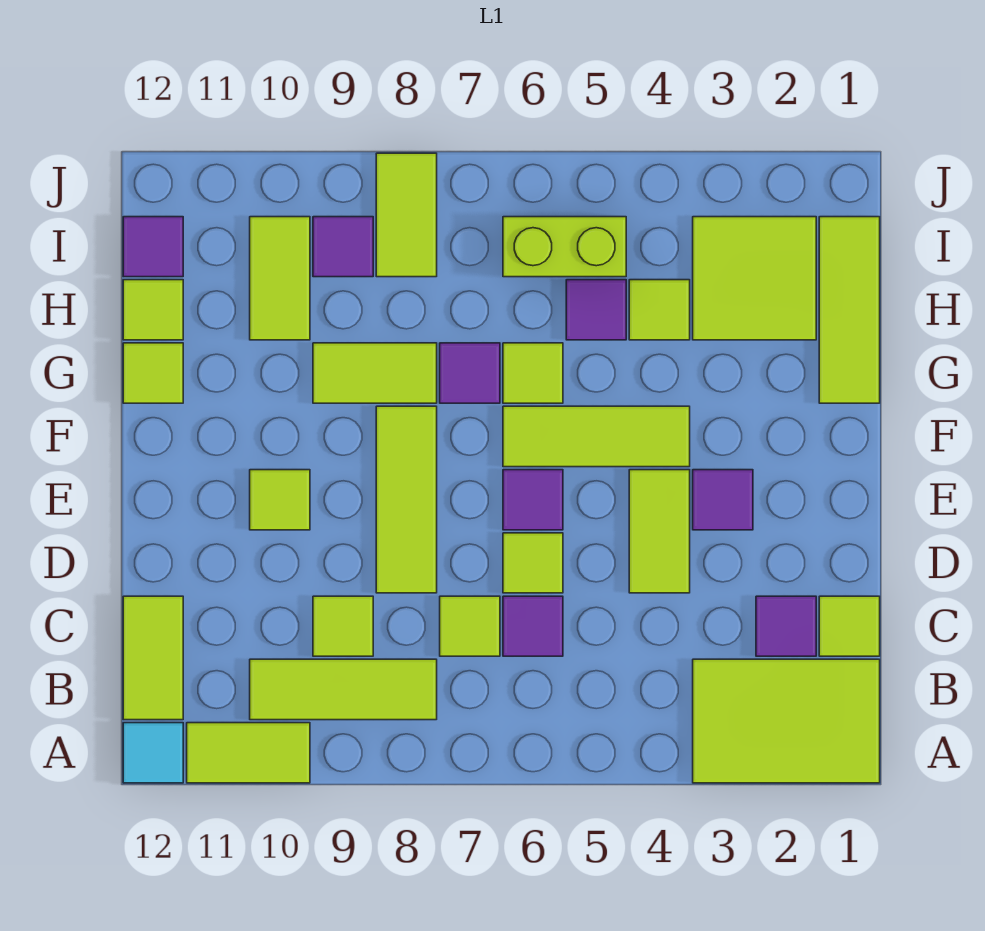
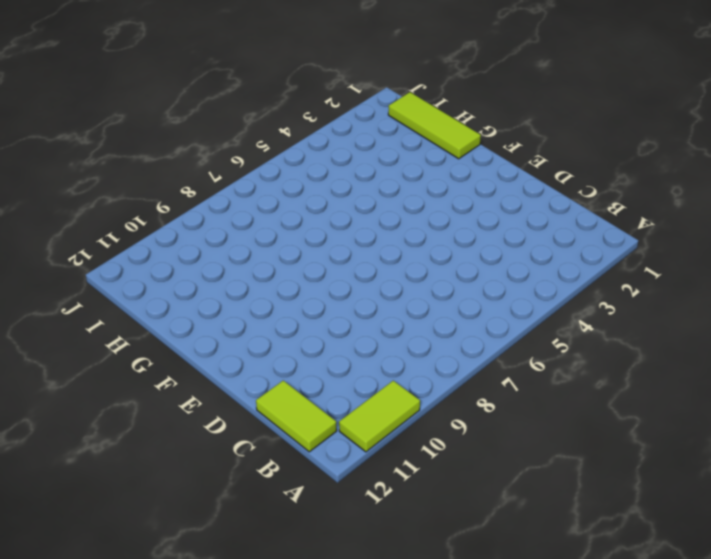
none -> lime tile A1:B3 level 1
none -> cyan tile A12 level 1
none -> lime tile B8:B10 level 1
none -> lime tile C1 level 1

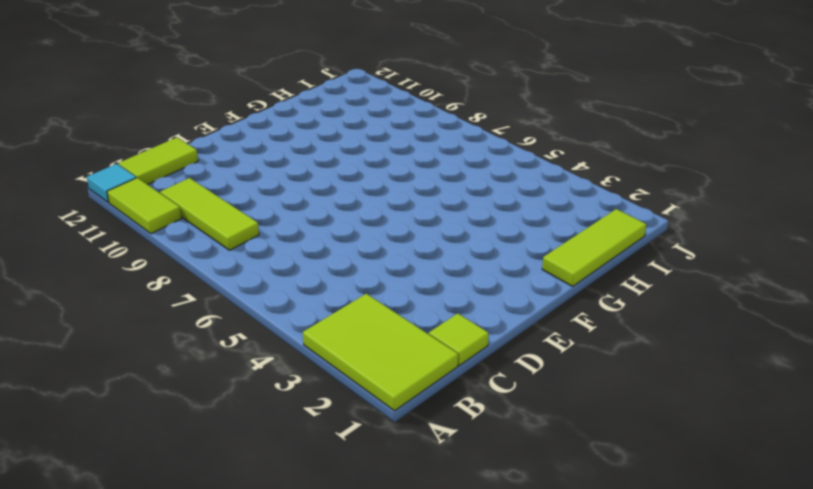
none -> purple tile C2 level 1
none -> purple tile C6 level 1
none -> lime tile C7 level 1
none -> lime tile C9 level 1

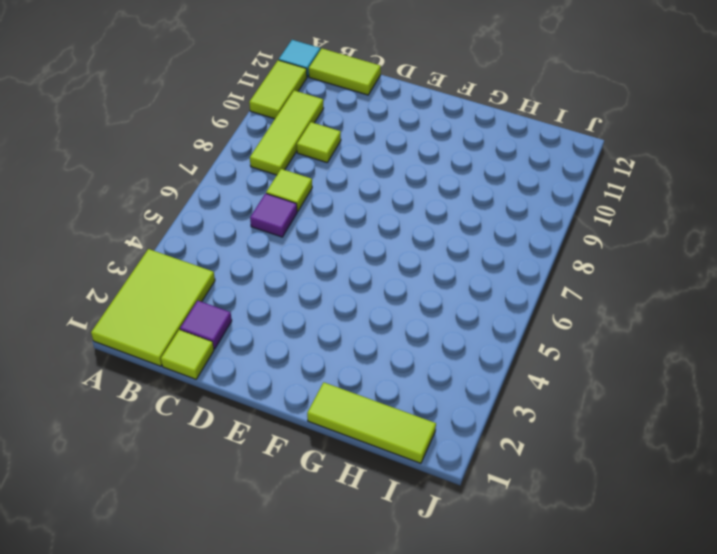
none -> lime tile D4:E4 level 1
none -> lime tile D6 level 1
none -> lime tile D8:F8 level 1
none -> purple tile E3 level 1

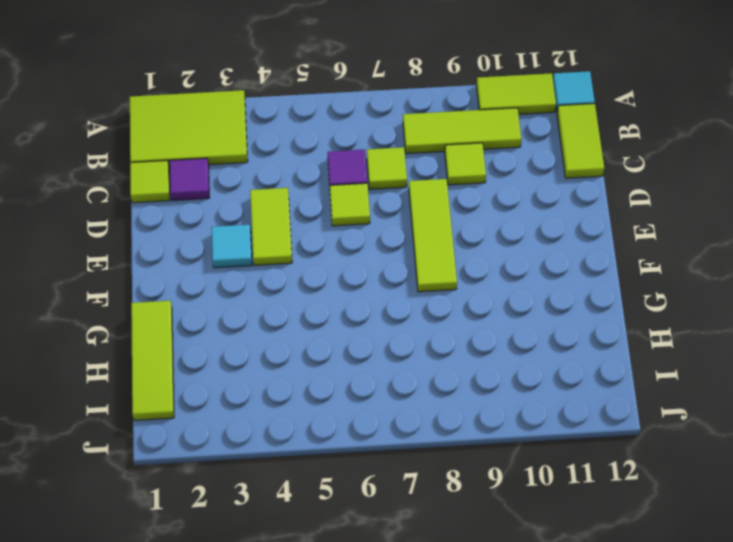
cyan tile E3 level 1 -> purple tile E3 level 1
none -> purple tile E6 level 1
none -> lime tile E10 level 1
none -> lime tile F4:F6 level 1
none -> lime tile G6 level 1

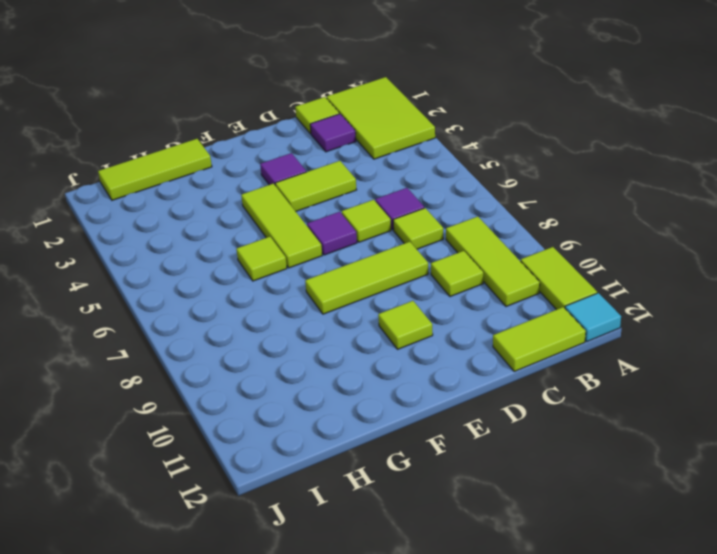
none -> purple tile G7 level 1
none -> lime tile G8:G9 level 1
none -> lime tile G12 level 1
none -> lime tile H2:I3 level 1

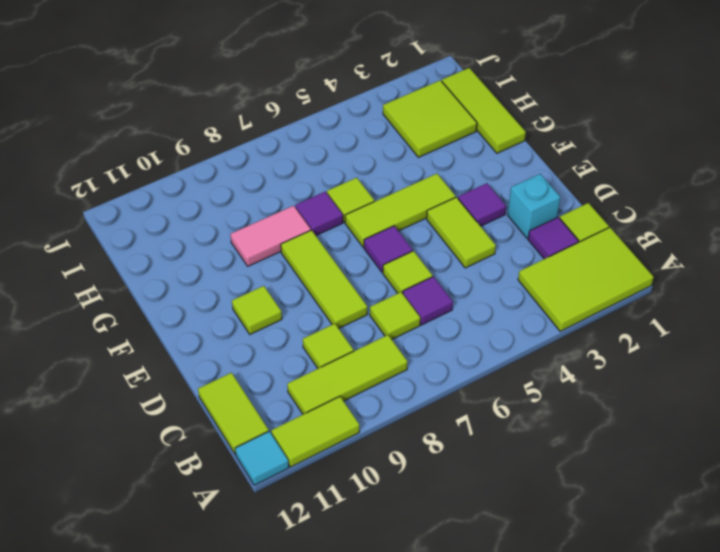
cyan brick D2 level 1 -> none
pink tile G8:G9 level 1 -> lime tile G8:G9 level 1
none -> lime tile G12 level 1
none -> lime tile H4 level 1
none -> purple tile H5 level 1
none -> lime tile H10:I10 level 1

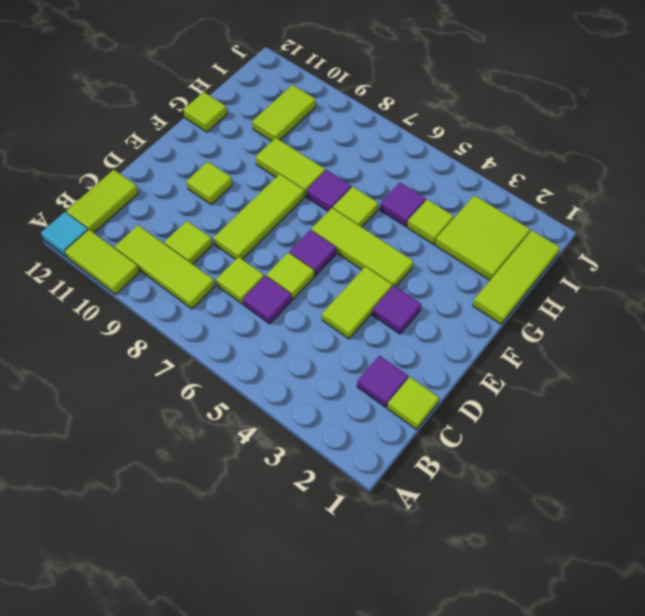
none -> lime tile A1:B3 level 1
none -> lime tile H12 level 1
none -> lime brick I5:I6 level 1
none -> lime tile I8:J8 level 1

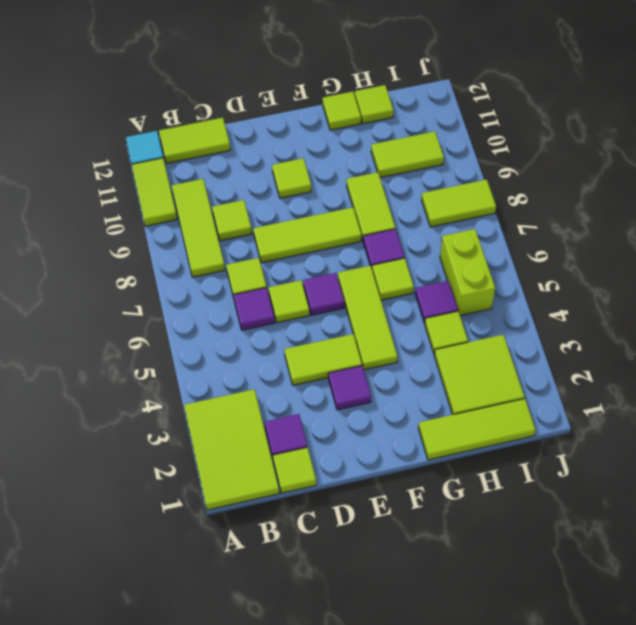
none -> purple tile I9 level 1
none -> purple tile I12 level 1

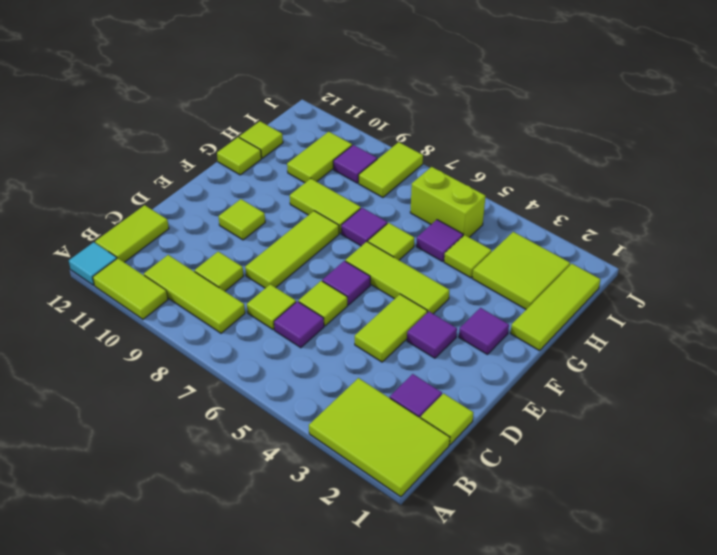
purple tile F2 level 1 -> purple tile I12 level 1

